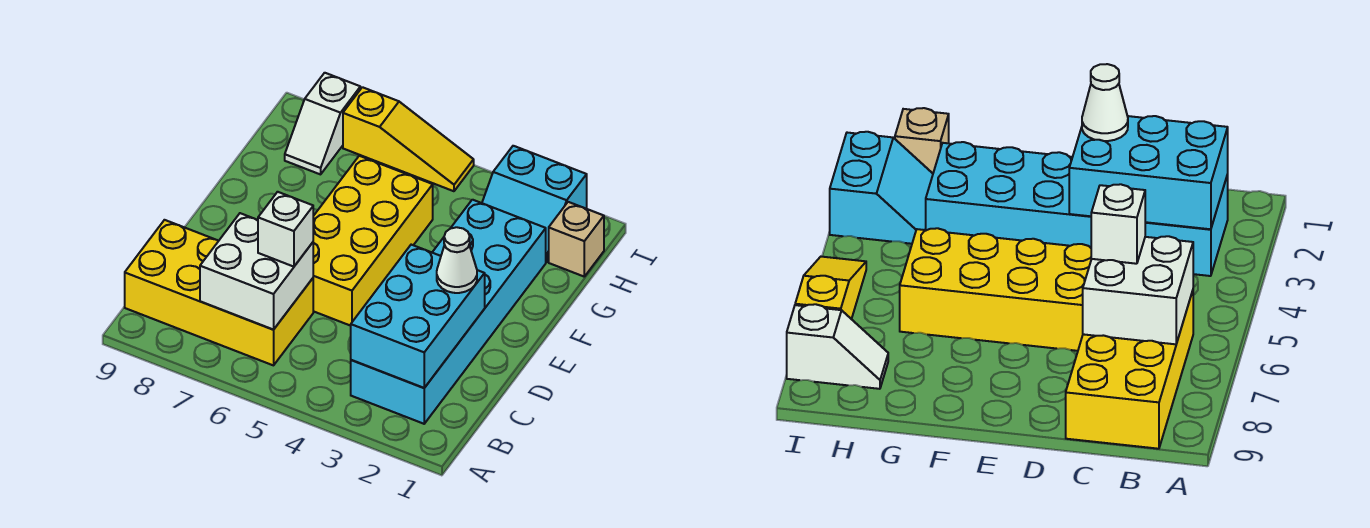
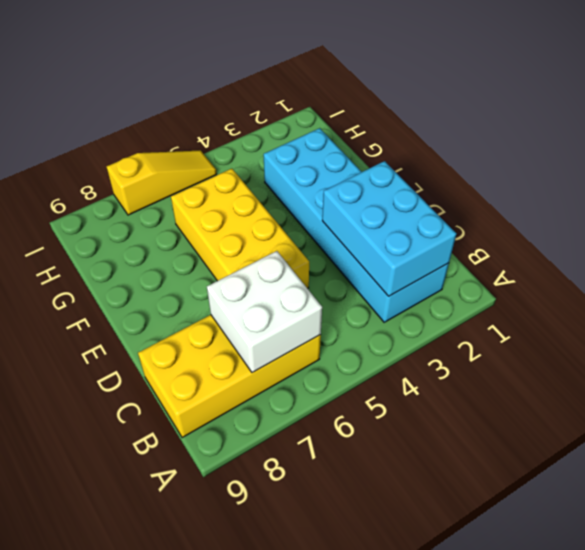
none -> tan brick H1 level 1
none -> cyan slope H2:I3 level 1 top I

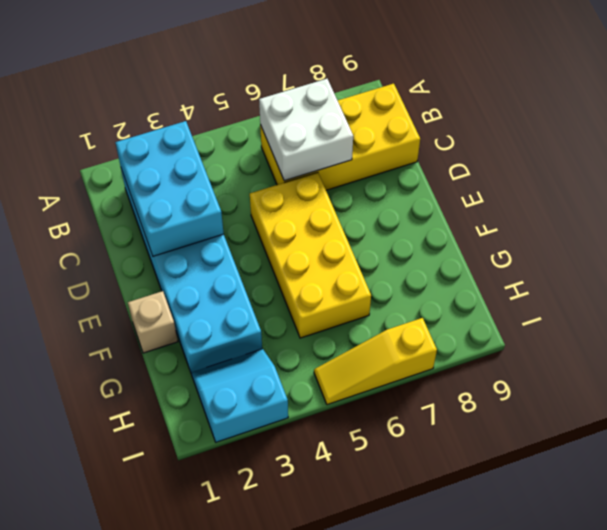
tan brick F1 level 1 -> tan brick H1 level 1
none -> white slope H8:I8 level 1 top I
none -> white brick C6 level 3

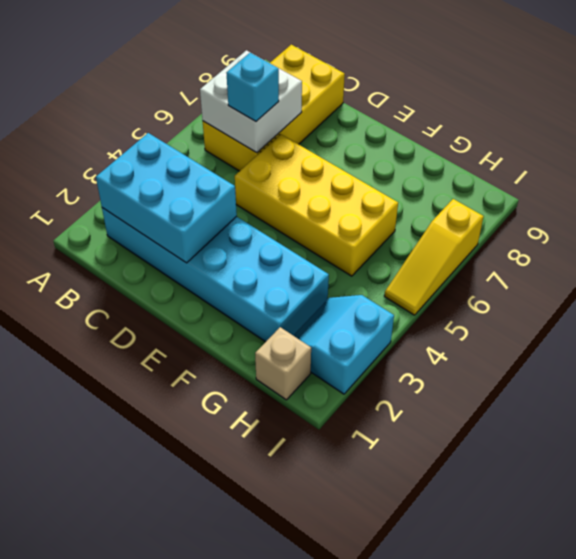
cyan brick C6 level 3 -> white brick C6 level 3
none -> white slope H8:I8 level 1 top I
none -> white cone D2 level 3

